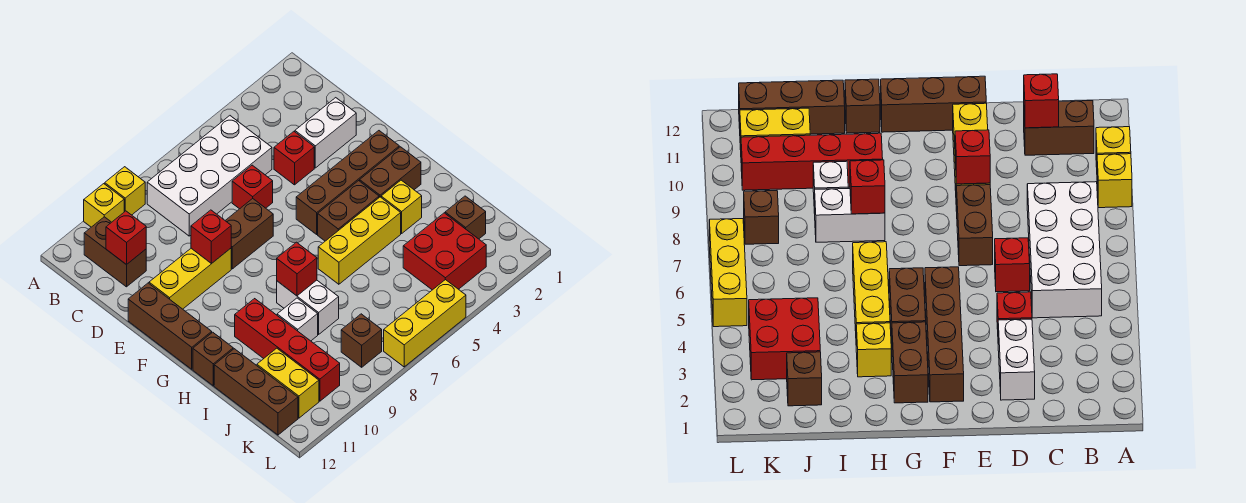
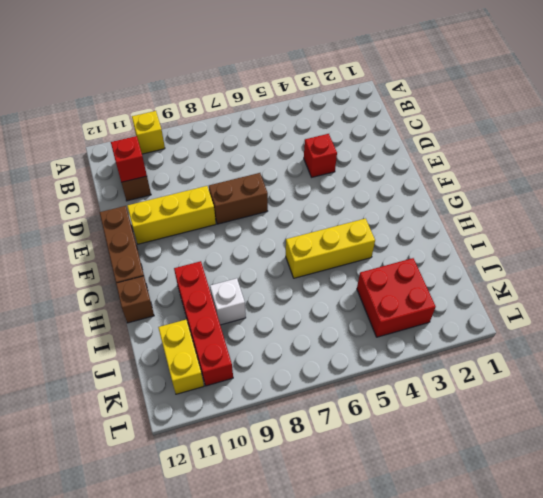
none -> yellow brick A9 level 1
none -> white brick B5:C8 level 1
none -> white brick D2:D3 level 1

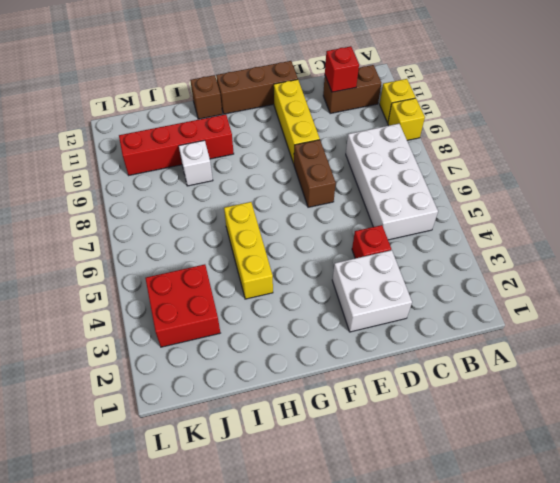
white brick D2:E3 level 1 -> white brick D2:D3 level 1
none -> red brick D6 level 1
none -> brown brick F2:F5 level 1
none -> brown brick G2:G3 level 1

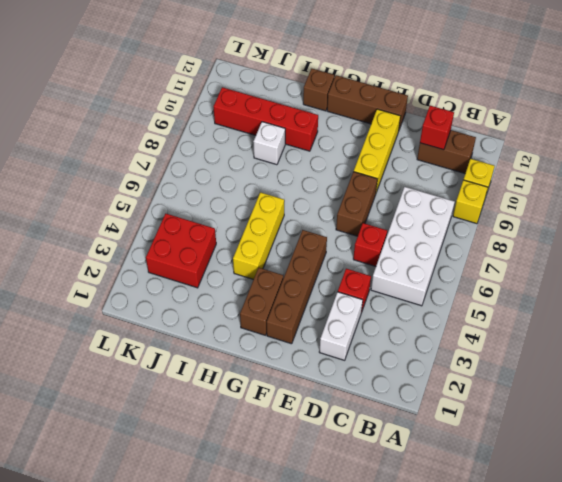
none -> brown brick G4:G5 level 1
none -> yellow brick H3 level 1
none -> white brick H8:I8 level 1

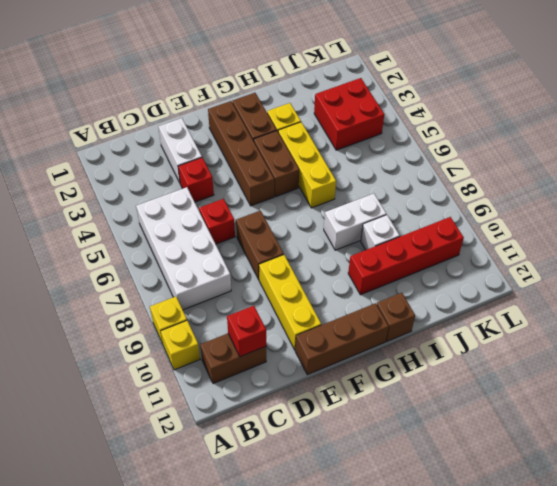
none -> brown brick I12:K12 level 1
none -> brown brick J2 level 1
none -> yellow brick J11:K11 level 1

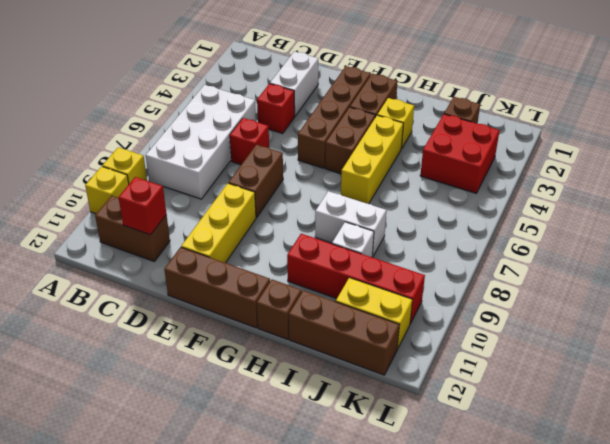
none -> brown brick K8 level 1
none -> yellow brick L5:L7 level 1
none -> red brick E9 level 2

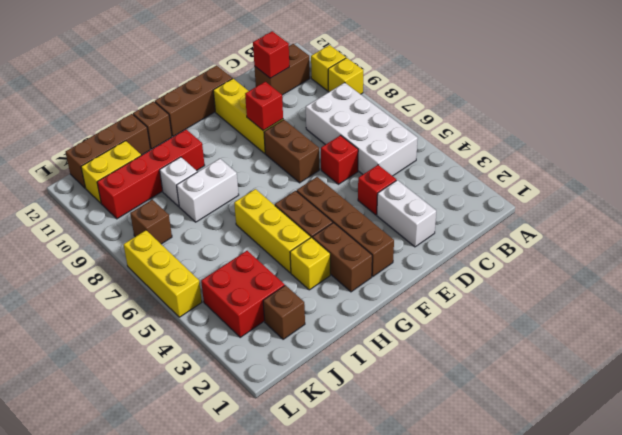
none -> red brick H8 level 2

